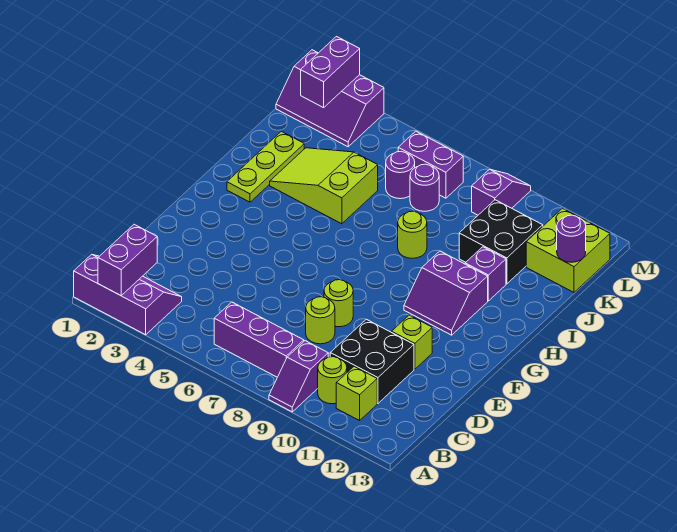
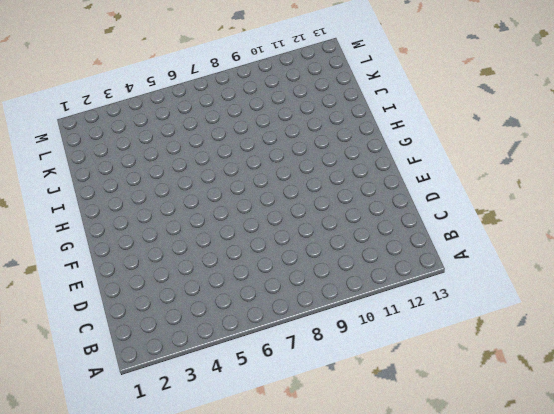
none -> purple slope A1:B3 level 1 top A
none -> purple slope A9:B9 level 1 top B
none -> purple brick B6:B8 level 1

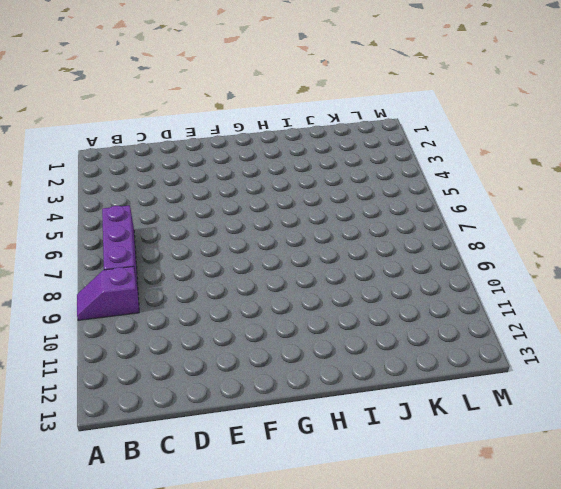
none -> purple slope A1:B3 level 1 top A
none -> lime round brick B10 level 1
none -> lime brick B11 level 1

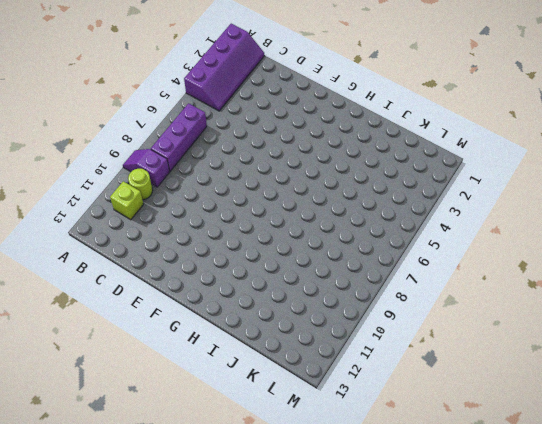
purple slope A1:B4 level 1 top A -> purple slope A1:B3 level 1 top A
none -> black brick C10:D11 level 1
none -> lime round brick D8 level 1
none -> lime round brick E8 level 1

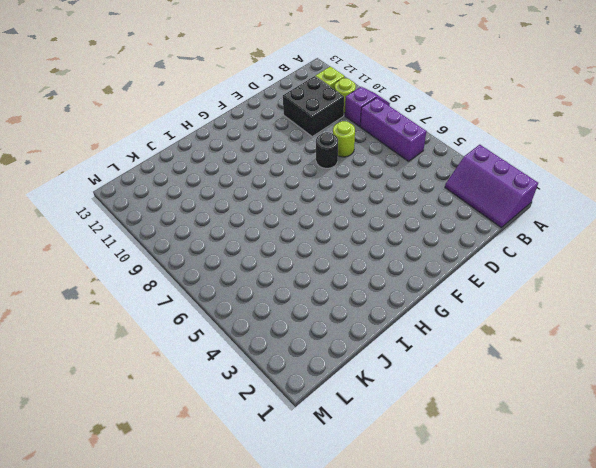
black round brick E8 level 1 -> lime round brick E8 level 1
none -> lime brick E11 level 1
none -> purple slope G10:H11 level 1 top H
none -> lime plate H2:J2 level 1

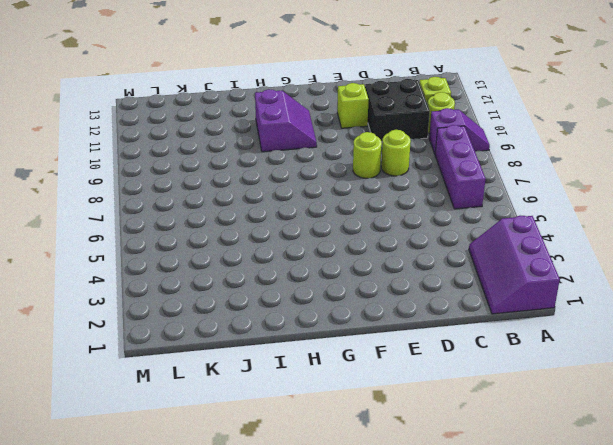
none -> lime plate H2:J2 level 1
none -> lime slope I3:J5 level 1 top 5
none -> lime round brick I8 level 1

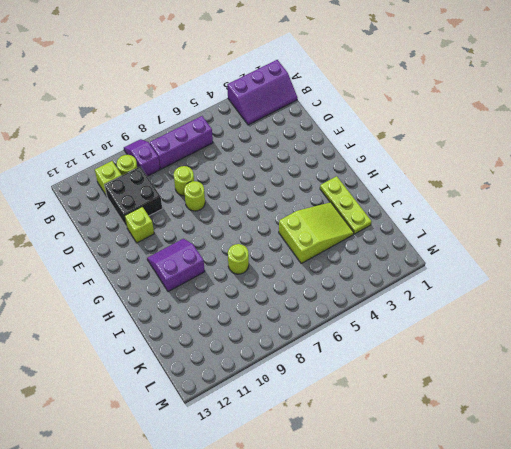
none -> purple brick I11 level 1
none -> black brick J10:K11 level 1
none -> purple round brick K6 level 1

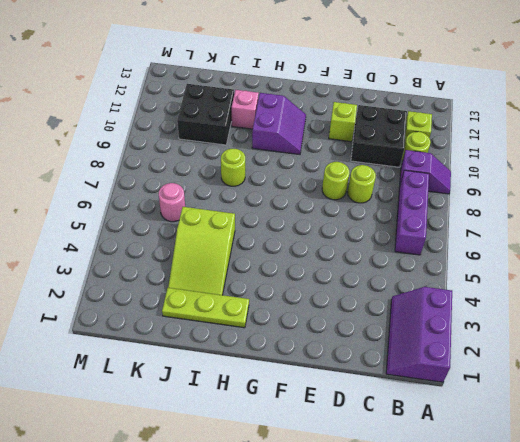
pink brick I11 level 1 -> purple brick I11 level 1
pink round brick K6 level 1 -> purple round brick K6 level 1
none -> purple round brick K7 level 1
none -> lime brick K12:L13 level 1
none -> purple slope L1:M3 level 1 top M

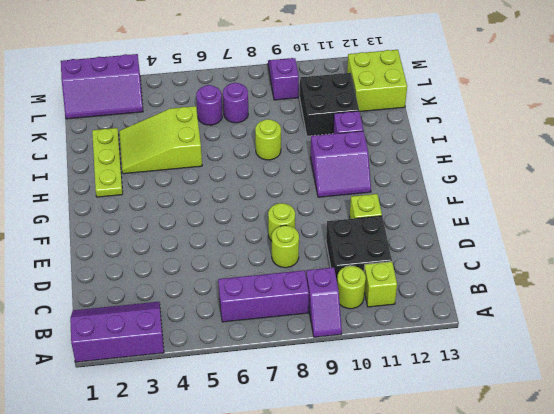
none -> purple brick L6:L7 level 1
none -> purple brick A2:B2 level 2
none -> purple round brick K13 level 2

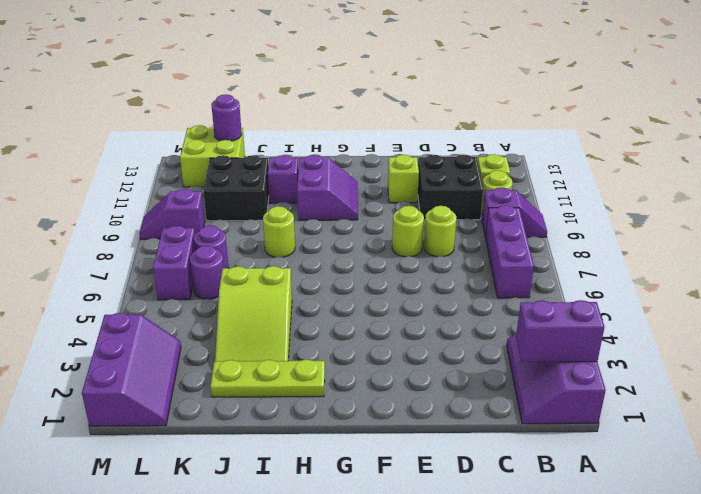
none -> purple brick L2:M2 level 2

